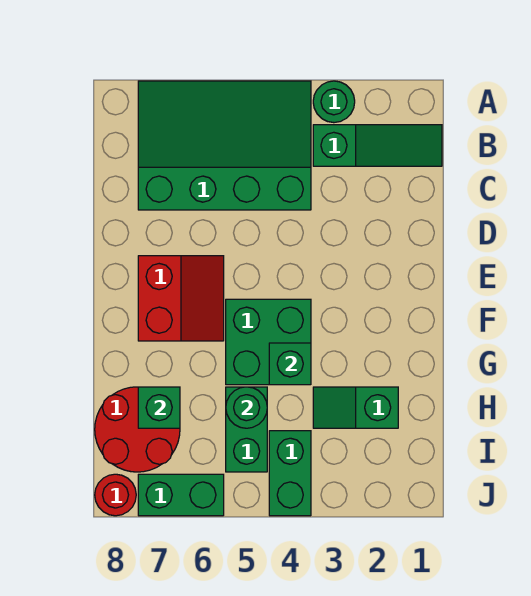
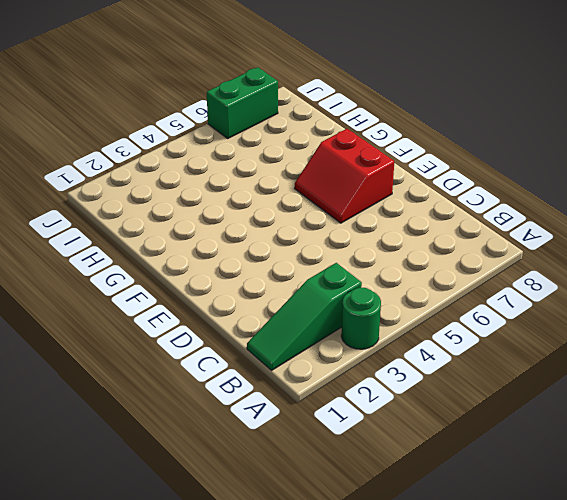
none -> green slope A4:C7 level 1 top C
none -> green brick F4:G5 level 1
none -> green slope H2:H3 level 1 top 2

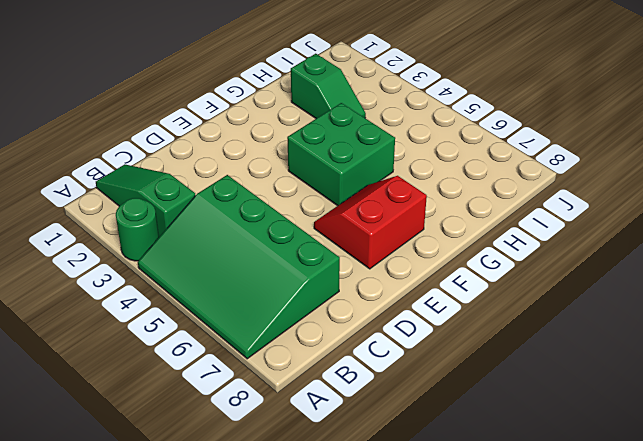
none -> green brick H5:I5 level 1
none -> red round brick H7:I8 level 1
none -> green brick I4:J4 level 1

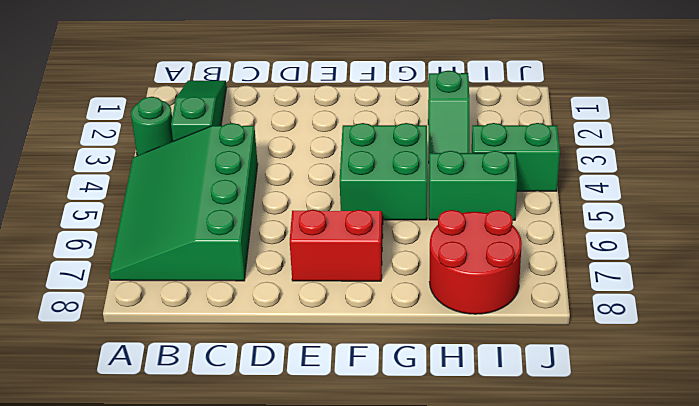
none -> green brick J6:J7 level 1
none -> red round brick J8 level 1
none -> green brick G4 level 2

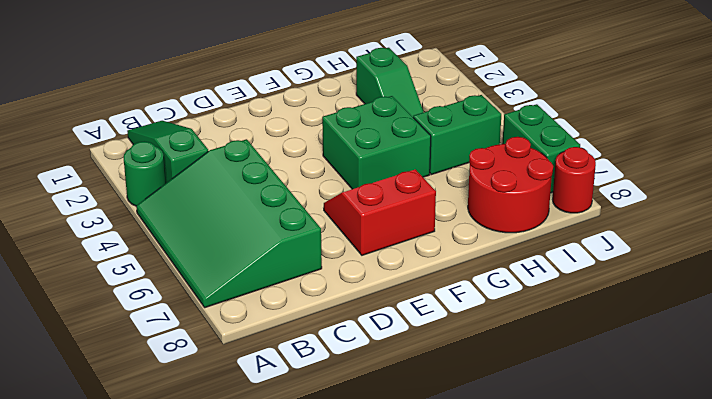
none -> green brick I4:J4 level 1
none -> green brick G4 level 2
none -> green round brick H5 level 2

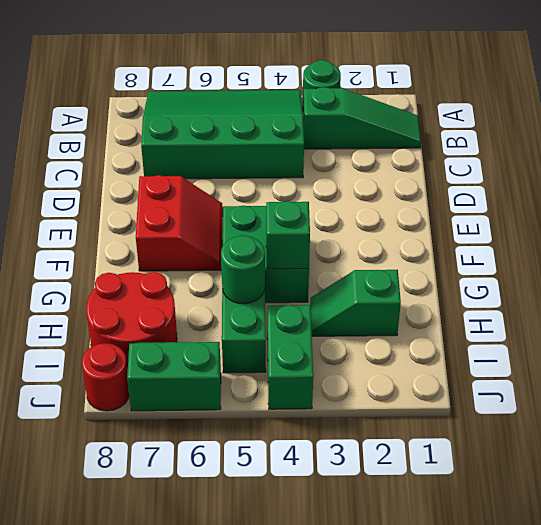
none -> green brick H7 level 2

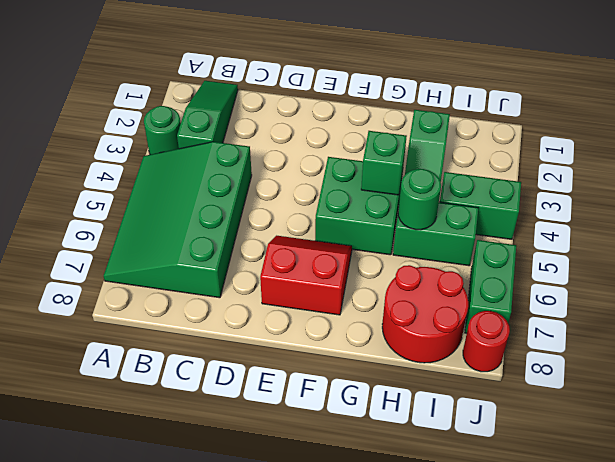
none -> green brick H7 level 2

